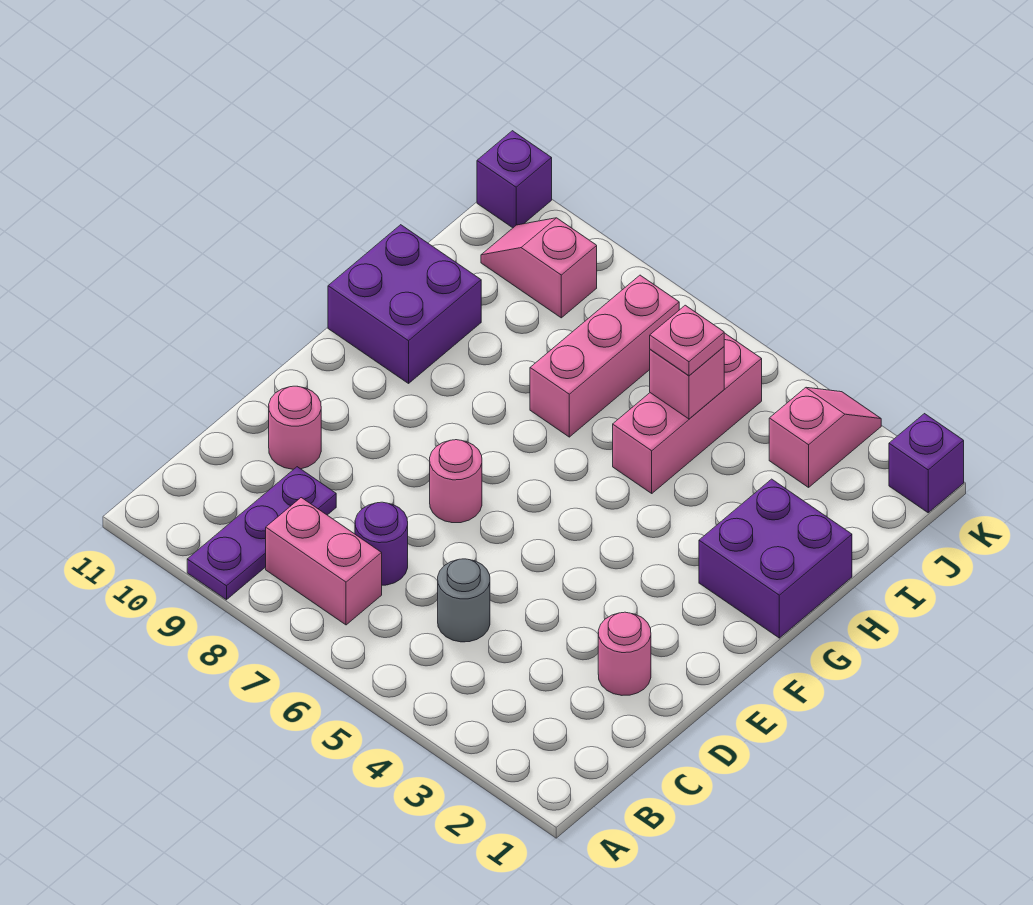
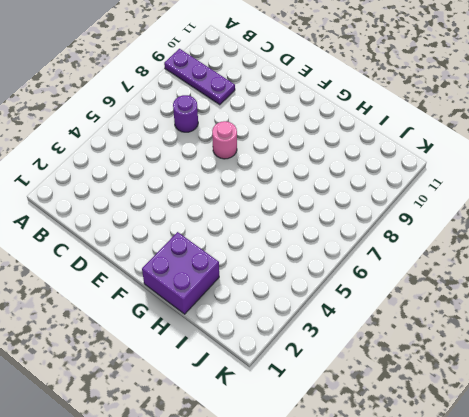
none -> pink brick B7:B8 level 1
none -> grey round brick C5 level 1
none -> pink round brick D2 level 1

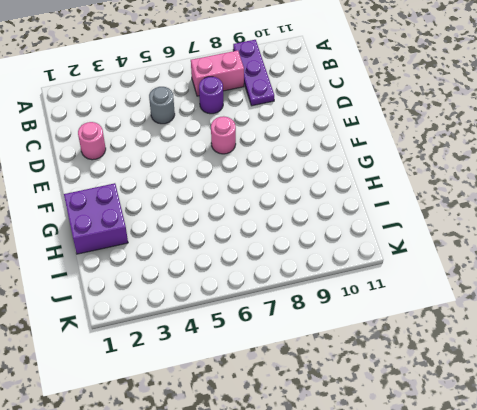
none -> pink round brick D10 level 1
none -> purple brick G10:H11 level 1
none -> pink brick H5:J5 level 1

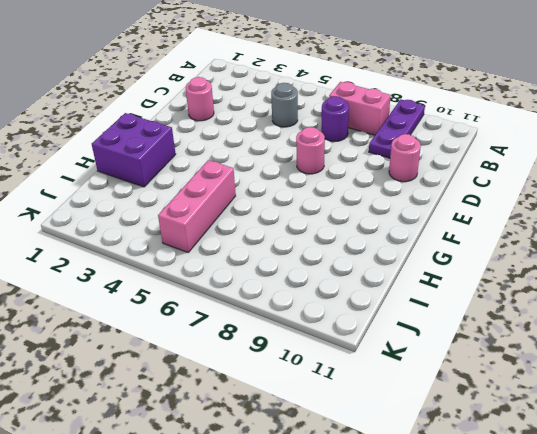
none -> purple brick G10:H11 level 1
none -> pink brick H7:J7 level 1
none -> pink slope J3:K3 level 1 top J

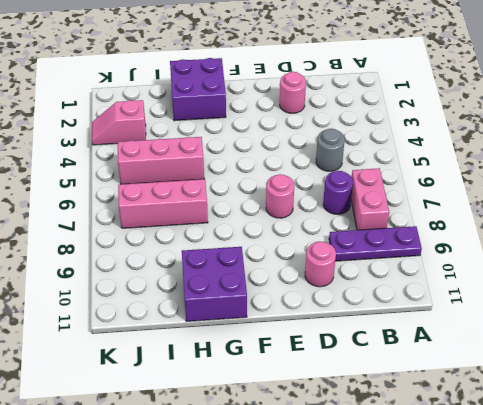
none -> pink slope J9:J10 level 1 top 9
none -> purple brick K1 level 1
none -> purple brick K11 level 1

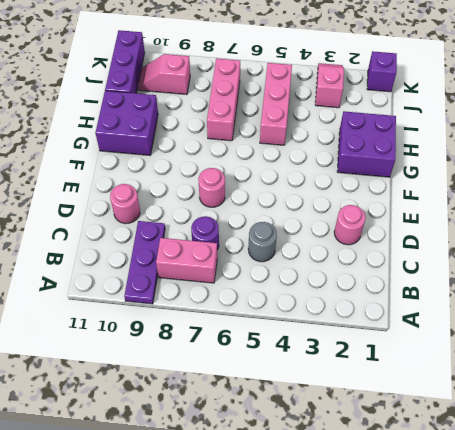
purple brick I11:K11 level 1 -> purple brick K11 level 1
none -> pink brick I5 level 2
none -> pink plate I5 level 3

